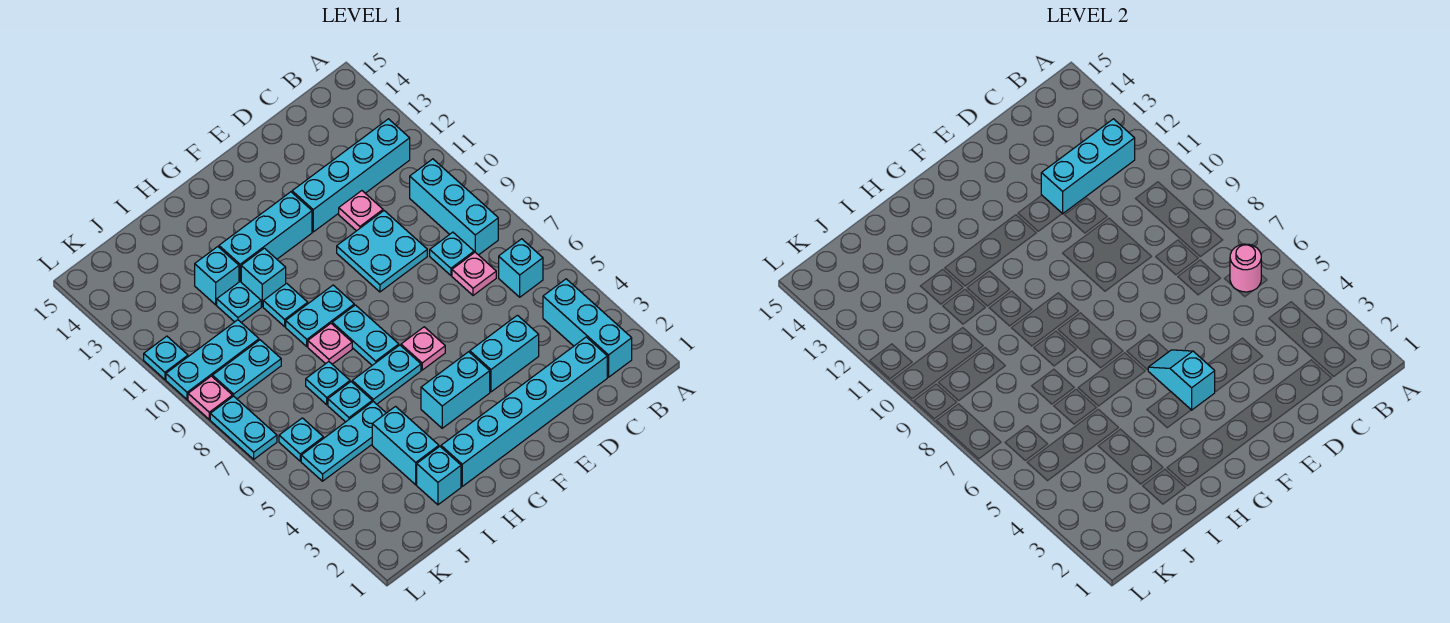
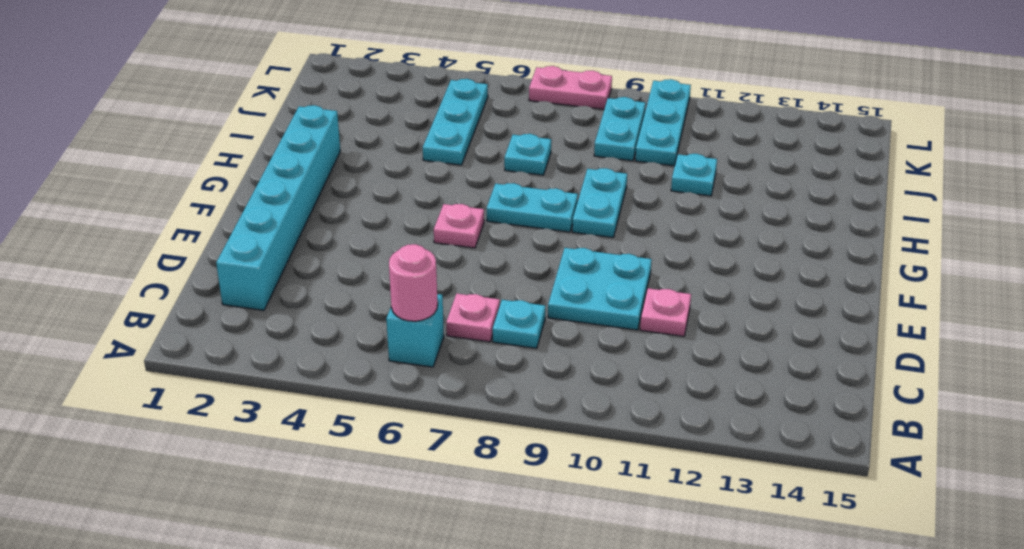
pink plate L7:L8 level 1 -> cyan plate L7:L8 level 1
none -> cyan brick B2:B4 level 1
none -> cyan brick B8:B10 level 1
none -> cyan brick B12:E12 level 1
none -> cyan brick D4:E4 level 1

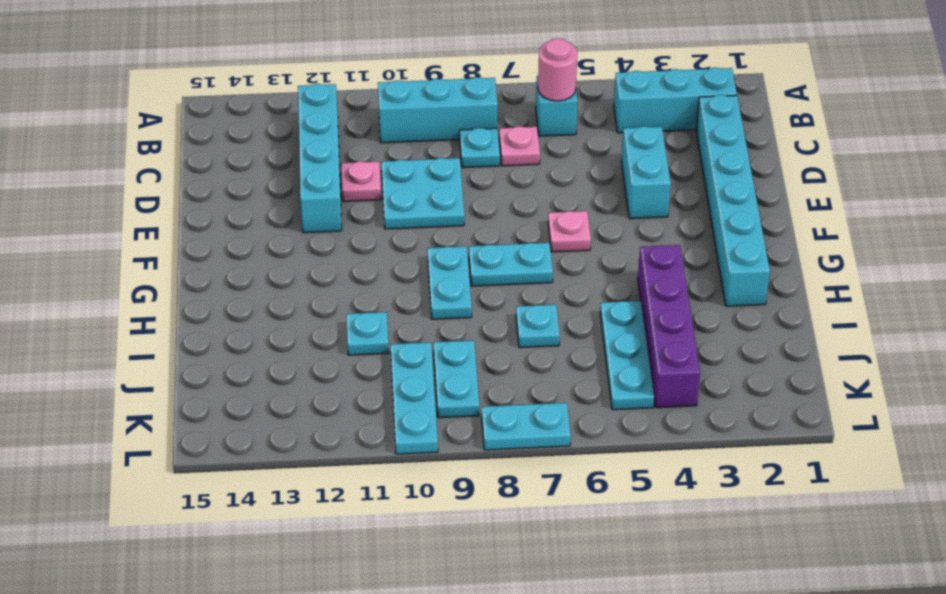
purple brick H4:K4 level 1 -> cyan brick I3:I4 level 1
none -> cyan brick F4:G4 level 1
none -> cyan brick F12:H12 level 1
none -> cyan plate G6:H6 level 1
none -> pink plate H8 level 1

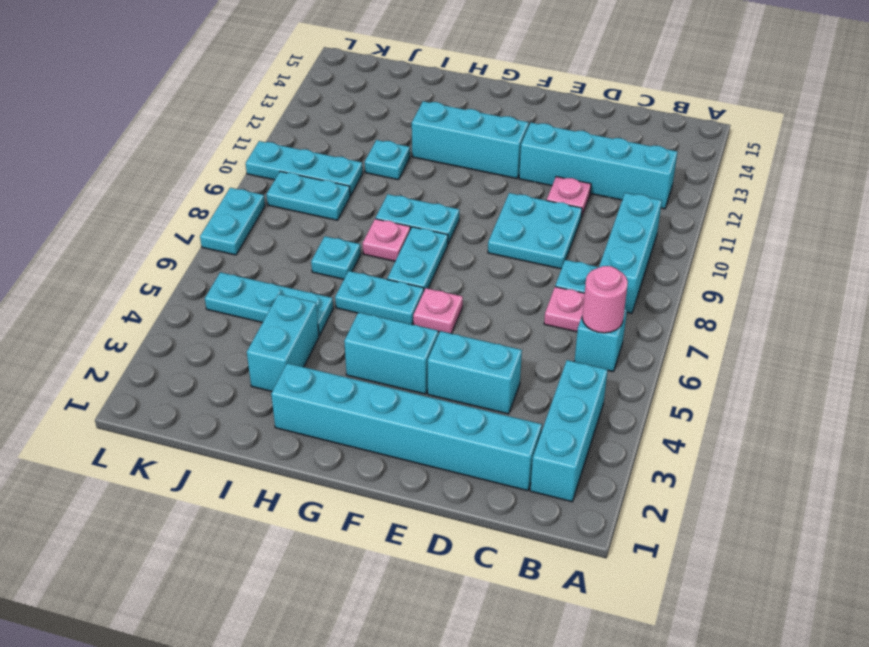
none -> cyan plate H10 level 1
none -> cyan brick H11 level 1
none -> cyan brick I2 level 1
none -> cyan plate I6 level 1

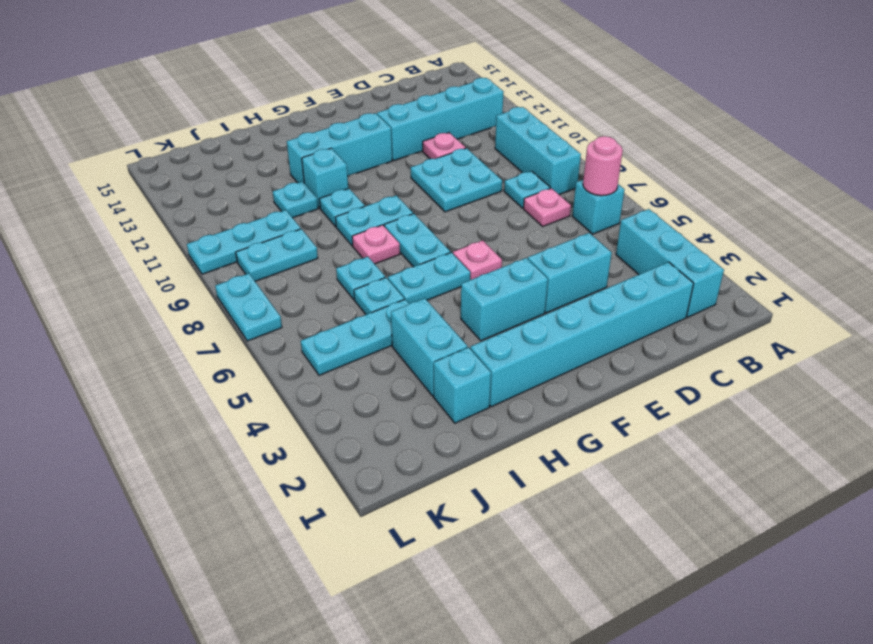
none -> cyan brick I12 level 1
none -> cyan plate K6 level 1
none -> pink plate L9 level 1
none -> cyan plate L11 level 1

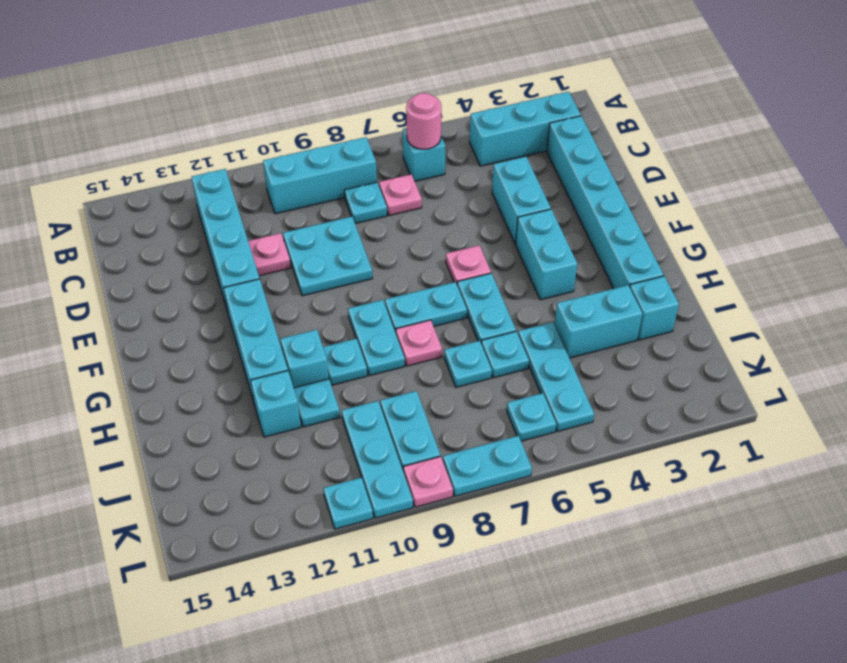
none -> cyan brick B12:D12 level 2
none -> cyan slope F4:F5 level 2 top 4

